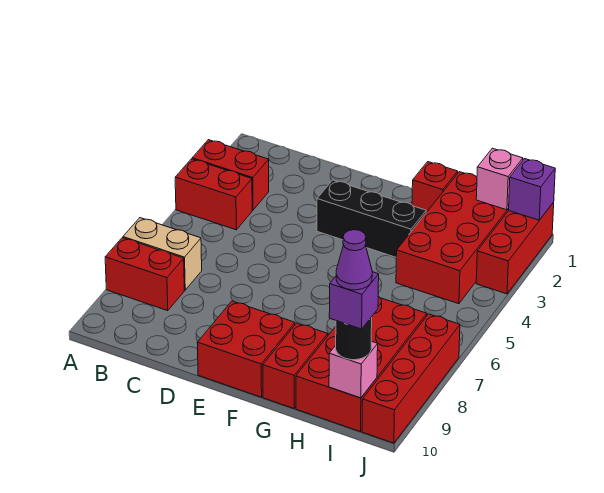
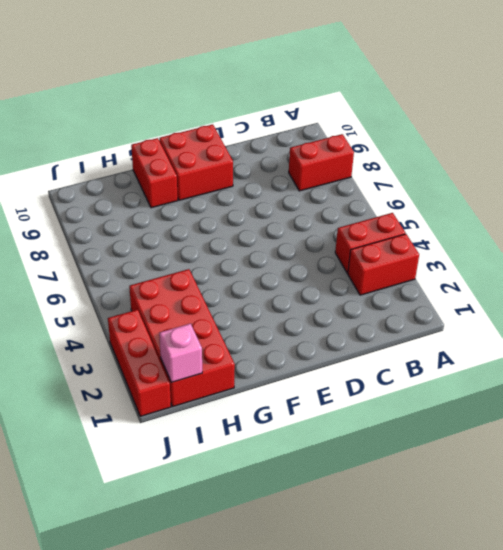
none -> tan brick A7:B7 level 1
none -> black brick E3:G3 level 1
none -> red brick G1 level 1

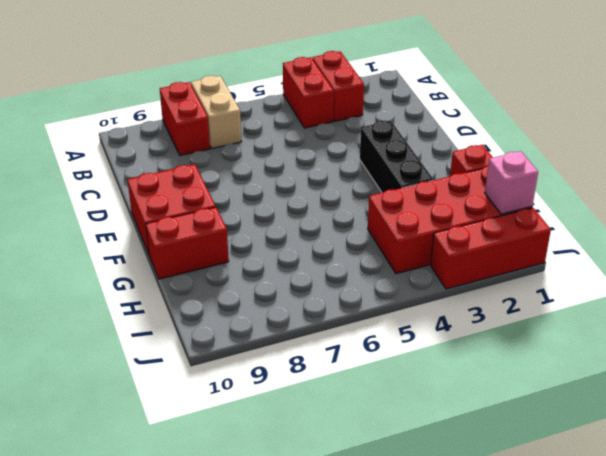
none -> red brick H7:I10 level 1
none -> red brick J7:J10 level 1
none -> pink brick I10 level 2

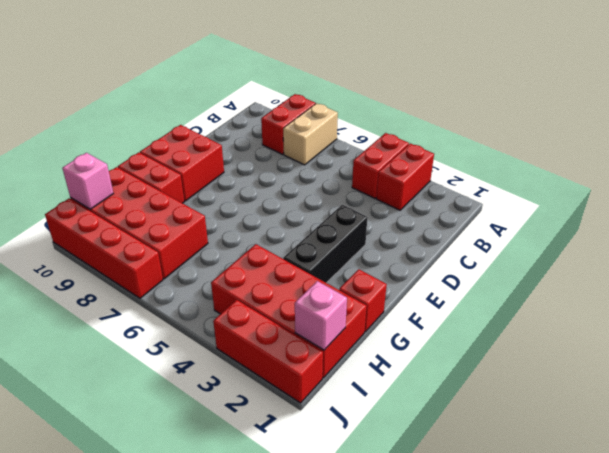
none -> purple brick J1 level 2
none -> black round brick I10 level 3
none -> purple brick I10 level 4

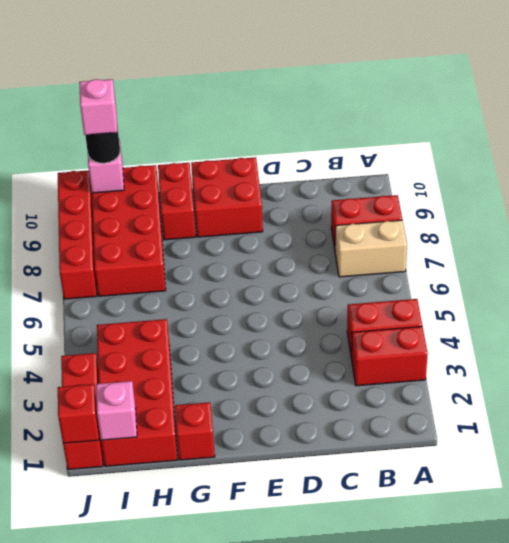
pink brick I10 level 4 -> purple brick I10 level 4
red brick J1 level 2 -> purple brick J1 level 2
none -> black brick E3:G3 level 1
none -> purple cone I10 level 5

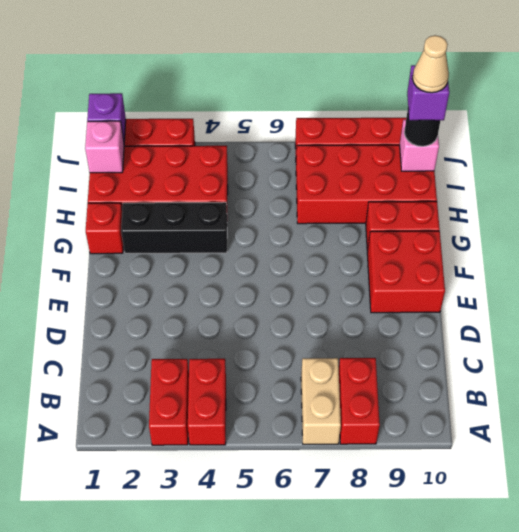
black brick G2:G4 level 1 -> black brick E3:G3 level 1
tan cone I10 level 5 -> purple cone I10 level 5

